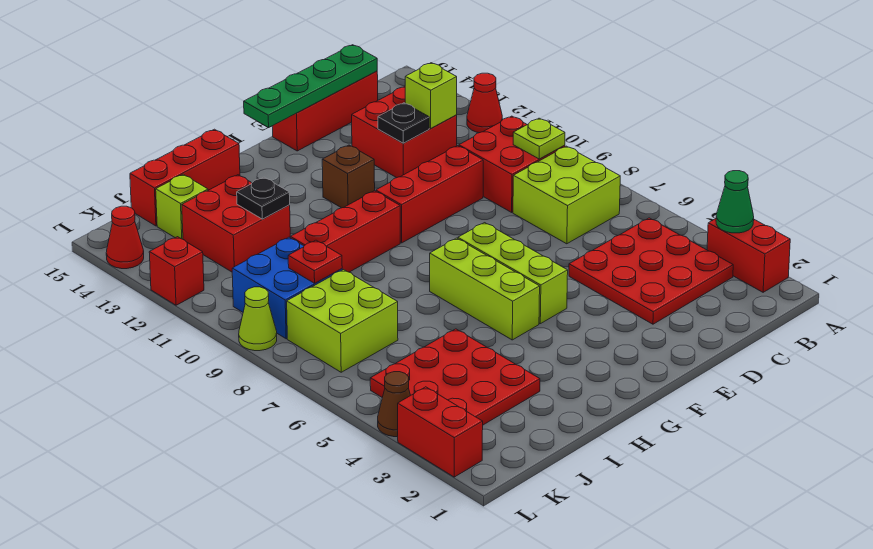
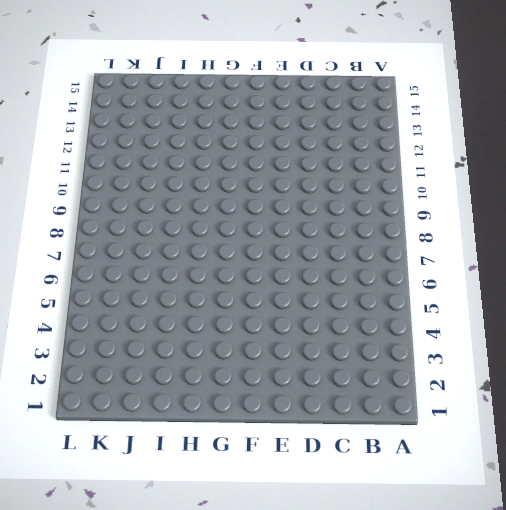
none -> red brick A2:A3 level 1
none -> red cone A12 level 1
none -> red plate B3:D5 level 1
none -> lime brick B7:C8 level 1

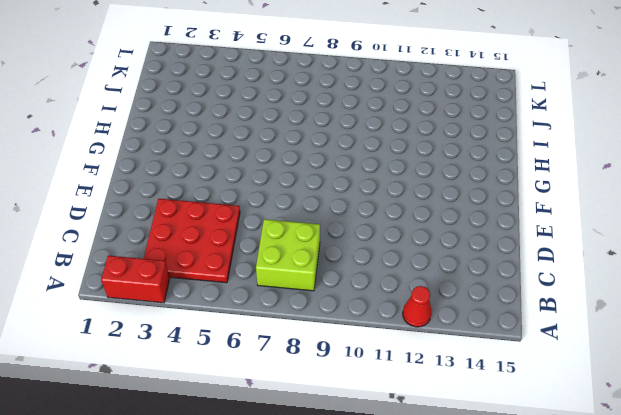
none -> red brick B9:C10 level 1
none -> red brick C12:D13 level 1
none -> red brick C15:E15 level 1
none -> red brick D10:F10 level 1

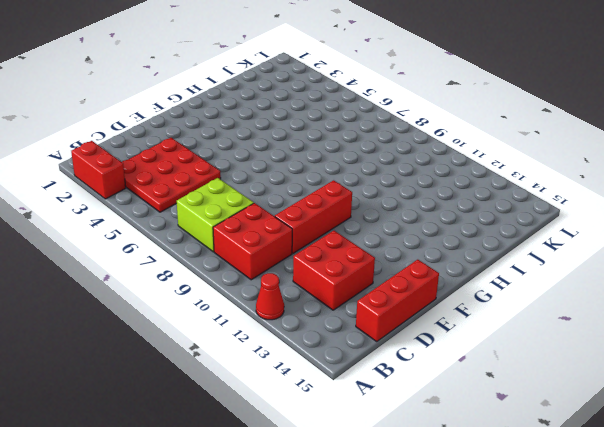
none -> lime brick F5:F7 level 1
none -> brown brick F12 level 1
none -> lime brick G5:G7 level 1
none -> red brick G10:I10 level 1

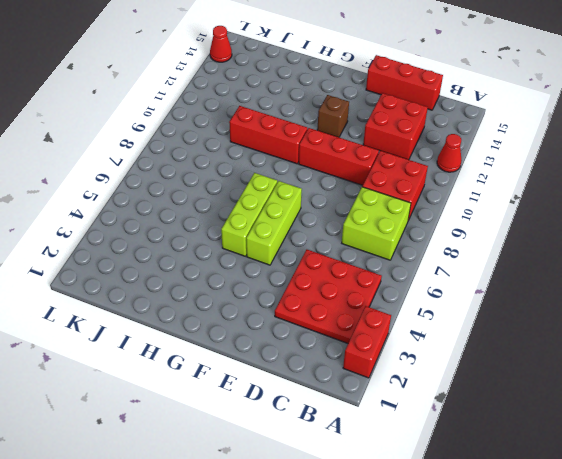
none -> red brick H15:J15 level 1
none -> red plate I3:K5 level 1
none -> red brick I12:J13 level 1
none -> lime brick J7:K8 level 1

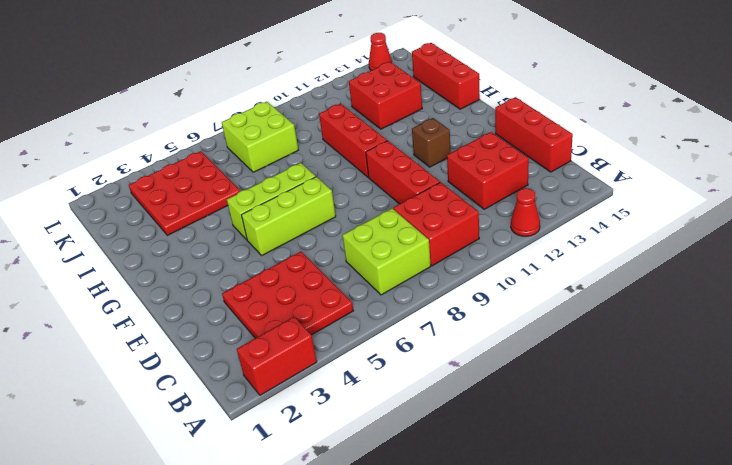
none -> blue brick J9:K10 level 1
none -> lime brick J14 level 1
none -> red brick L2:L3 level 1
none -> brown cone L4 level 1

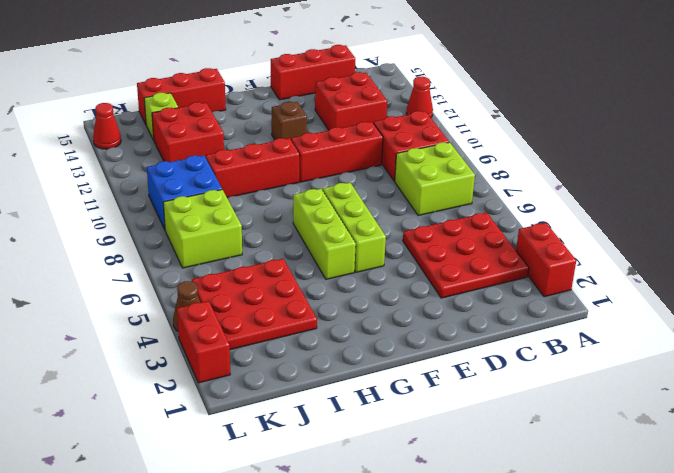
none -> lime cone L9 level 1
none -> red brick L12 level 1
none -> green cone A3 level 2
none -> lime plate B9 level 2

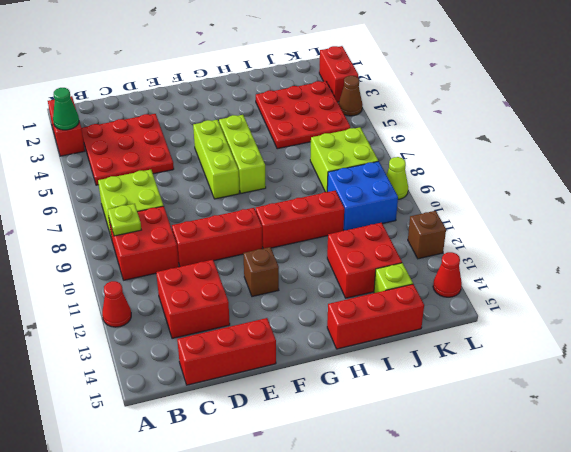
brown brick L12 level 1 -> red brick L12 level 1
none -> lime brick C12 level 2
none -> green plate C15:F15 level 2
none -> black plate D12 level 2
none -> black plate I12 level 2

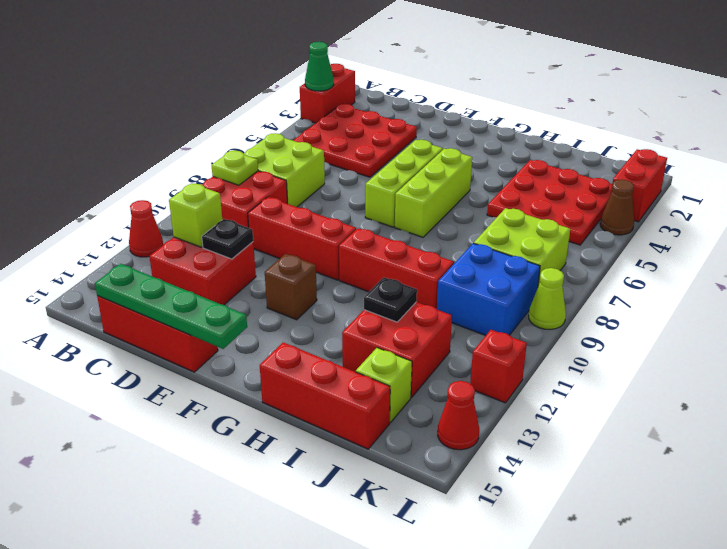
none -> red plate J9 level 2

